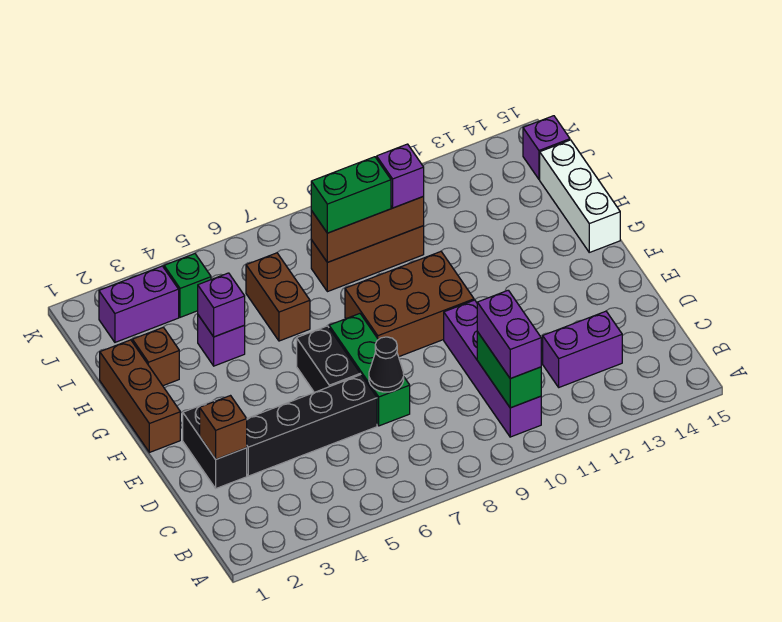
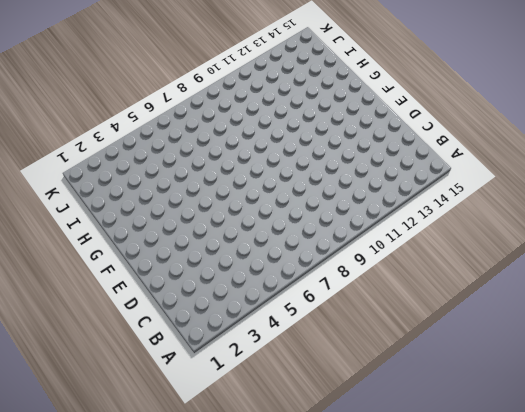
none -> purple brick B10:E10 level 1
none -> purple brick C12:C13 level 1
none -> black brick D2:E2 level 1

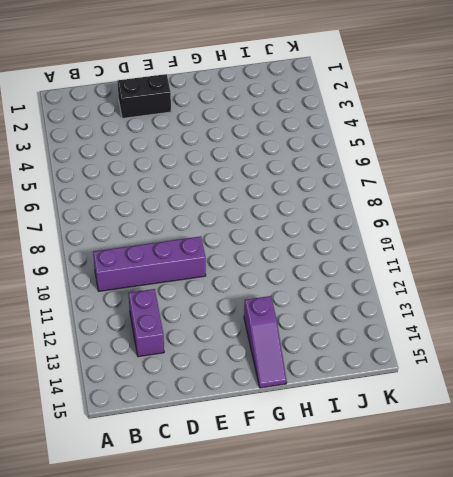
purple slope G13:G15 level 1 top 13 -> white brick G15:I15 level 1
none -> black brick D3:D6 level 1
none -> green brick D7:F7 level 1
none -> black brick E6:F6 level 1

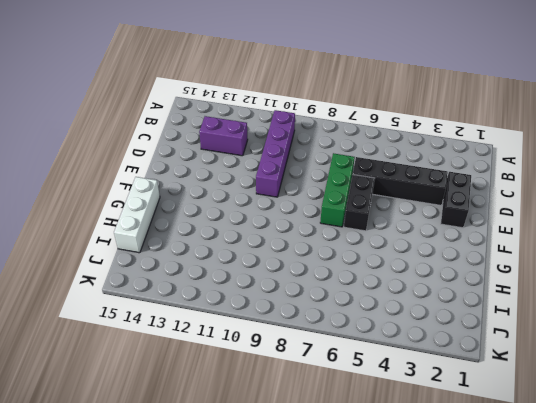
none -> brown brick F1:H1 level 1
none -> brown brick F8:G10 level 1
none -> brown brick H2 level 1

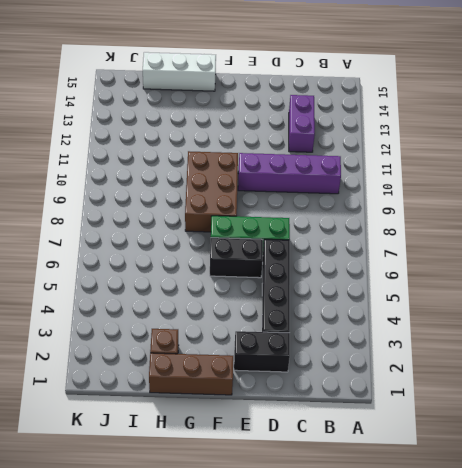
none -> purple brick H4 level 1
none -> brown brick H6:I6 level 1
none -> brown brick I8:I10 level 1

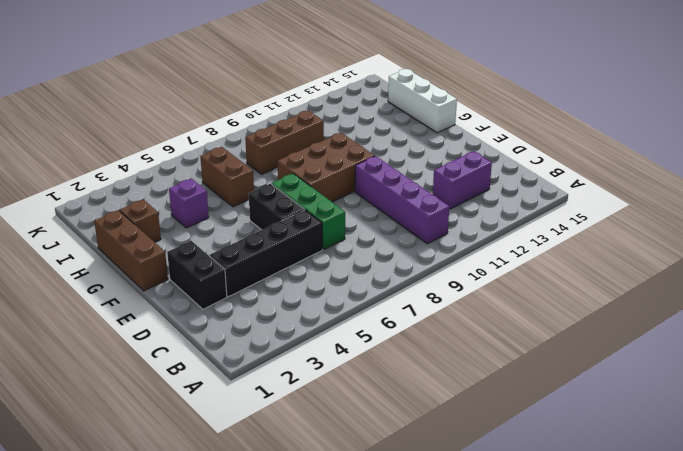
none -> purple brick J2:J3 level 1
none -> green brick J4 level 1
none -> purple brick J15 level 1

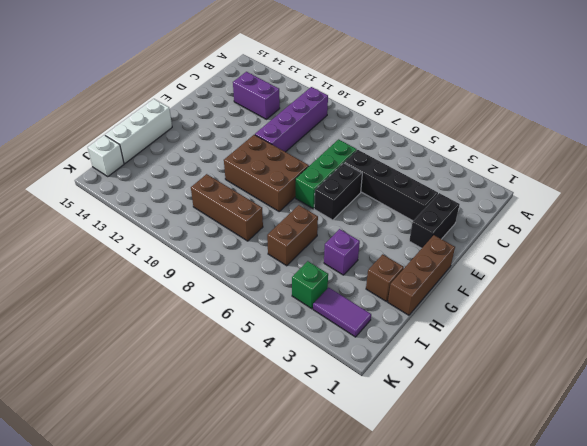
purple tile J2:J3 level 1 -> purple brick J2:J3 level 1
white brick J15 level 1 -> purple brick J15 level 1
none -> green brick B10:C10 level 2
none -> brown brick D2 level 2
none -> black cone D7 level 2

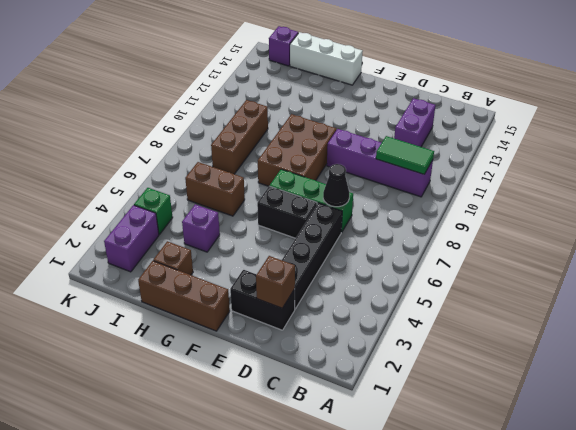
green tile B10:C10 level 2 -> green brick B10:C10 level 2
none -> purple brick H4 level 2
none -> brown brick I8:I10 level 2
none -> purple brick B10:C10 level 3

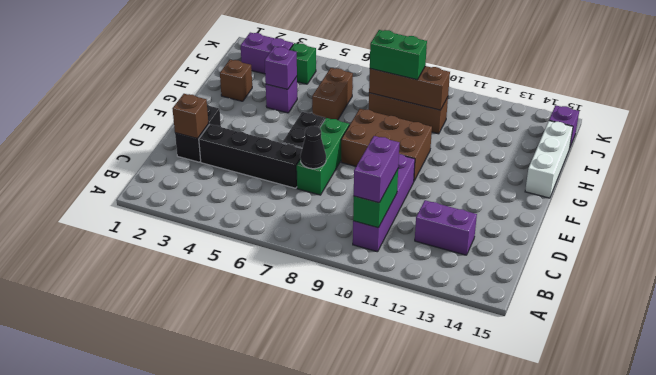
none -> brown brick F1:H1 level 1
none -> purple brick I10 level 3

